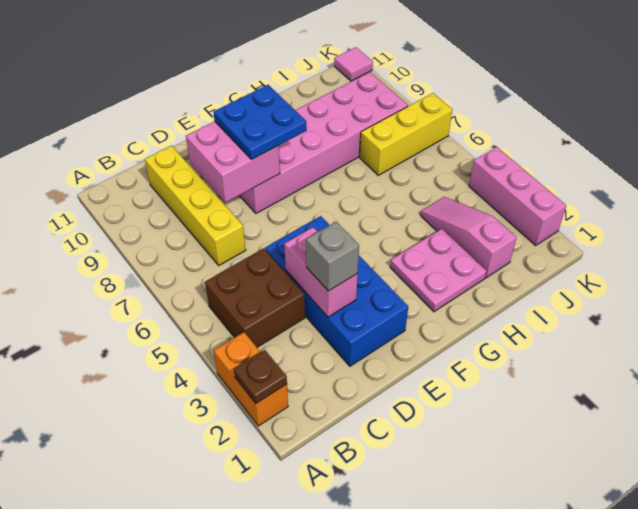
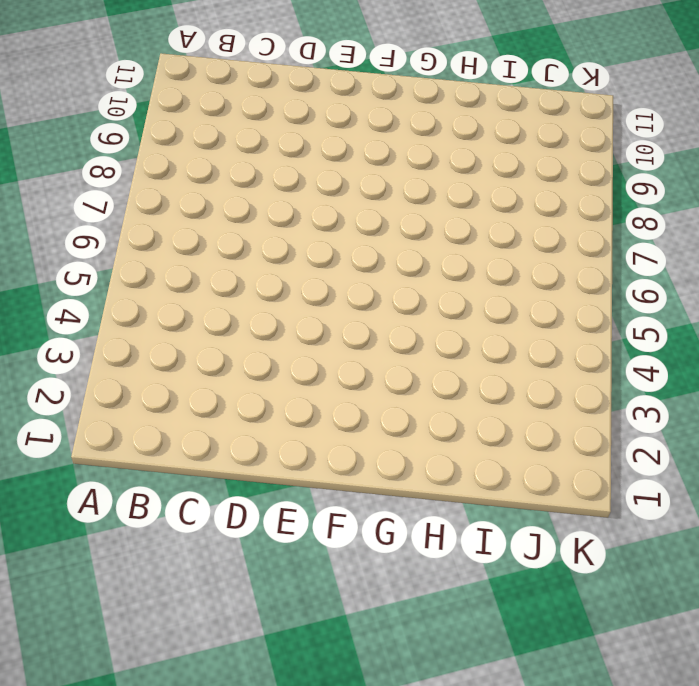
none -> orange brick A2:A3 level 1
none -> brown brick B4:C5 level 1
none -> yellow brick C7:C10 level 1

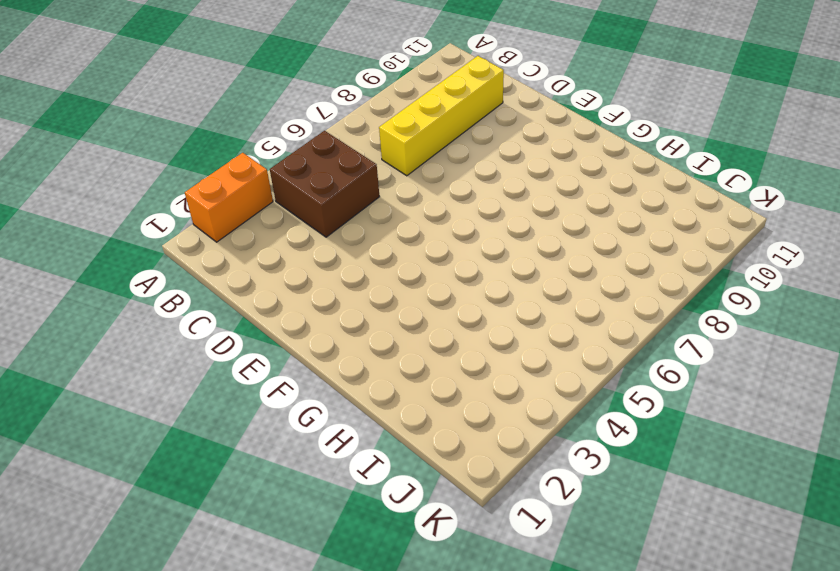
none -> blue brick D2:E5 level 1
none -> pink brick E8:J9 level 1
none -> pink plate G2:H3 level 1

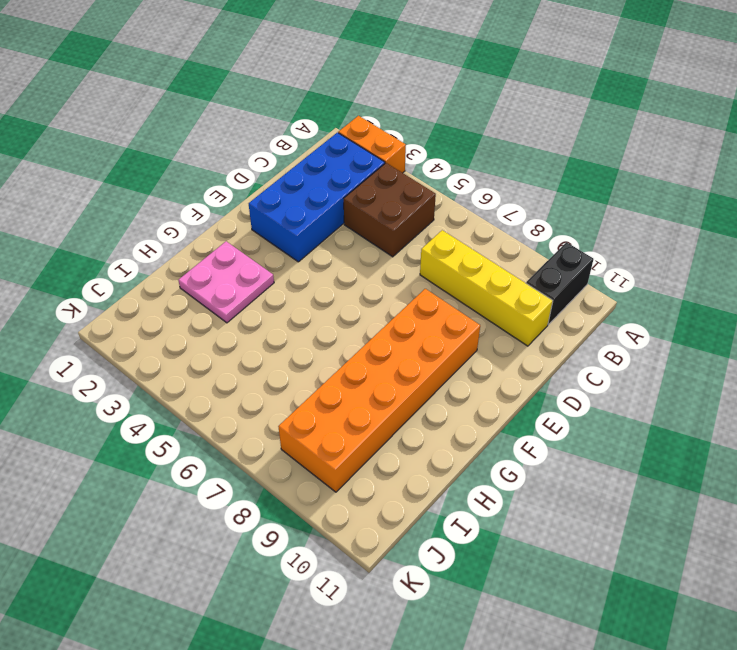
black brick A10:B10 level 1 -> none
blue brick B2:E3 level 1 -> blue brick D2:E5 level 1
orange brick E8:J9 level 1 -> pink brick E8:J9 level 1
none -> pink slope I2:I4 level 1 top 2
none -> yellow brick I7:K7 level 1
none -> pink brick K2:K4 level 1

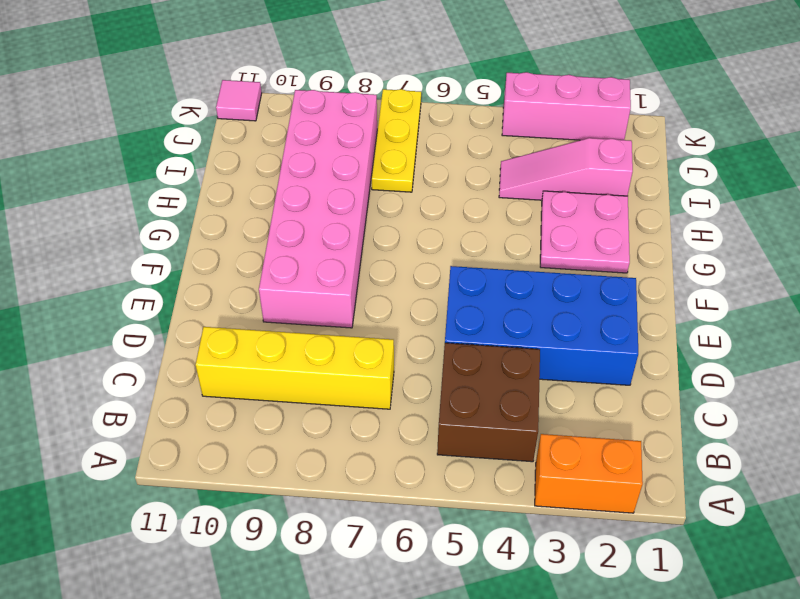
yellow plate I7:K7 level 1 -> yellow brick I7:K7 level 1
none -> brown plate A2 level 2
none -> pink brick D3:D4 level 2
none -> pink brick D8:E9 level 2

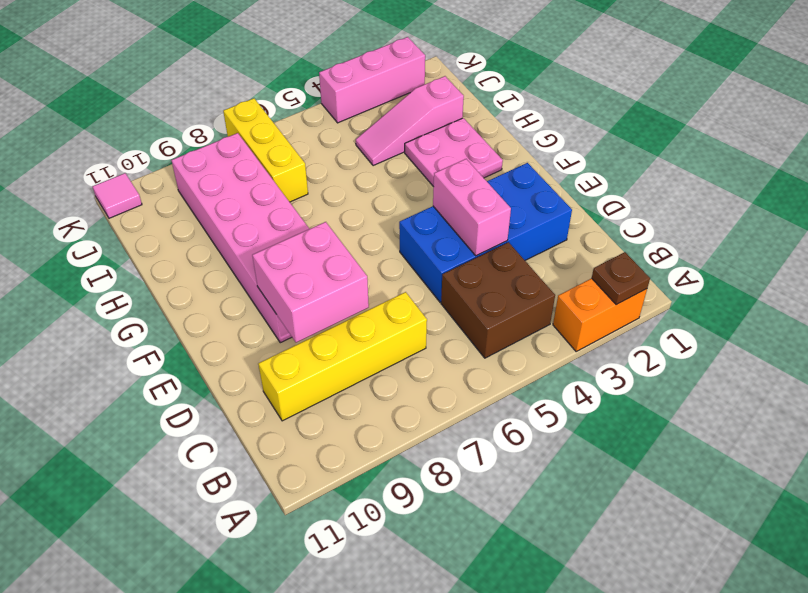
pink brick D4:E4 level 2 -> pink brick D3:D4 level 2
none -> grey brick D3 level 3
none -> blue plate E8:F9 level 3

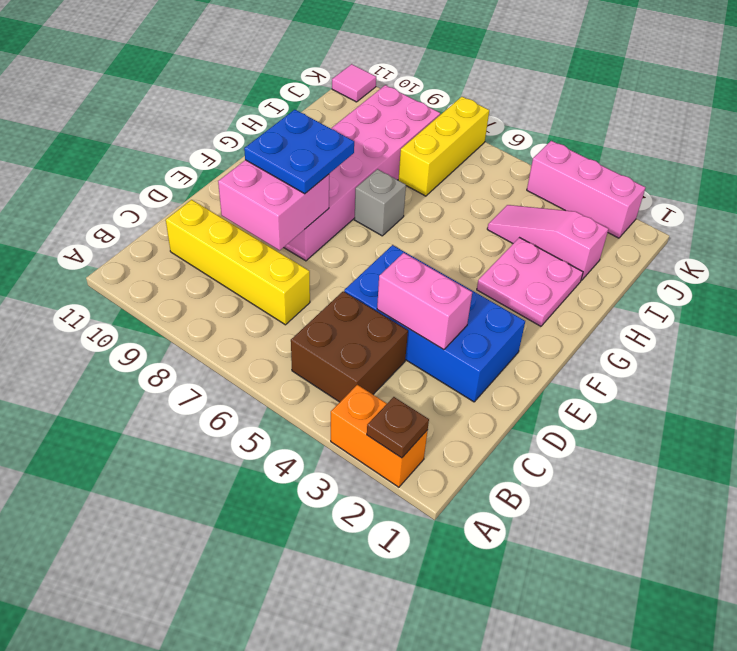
grey brick G7 level 1 -> grey brick D3 level 3

